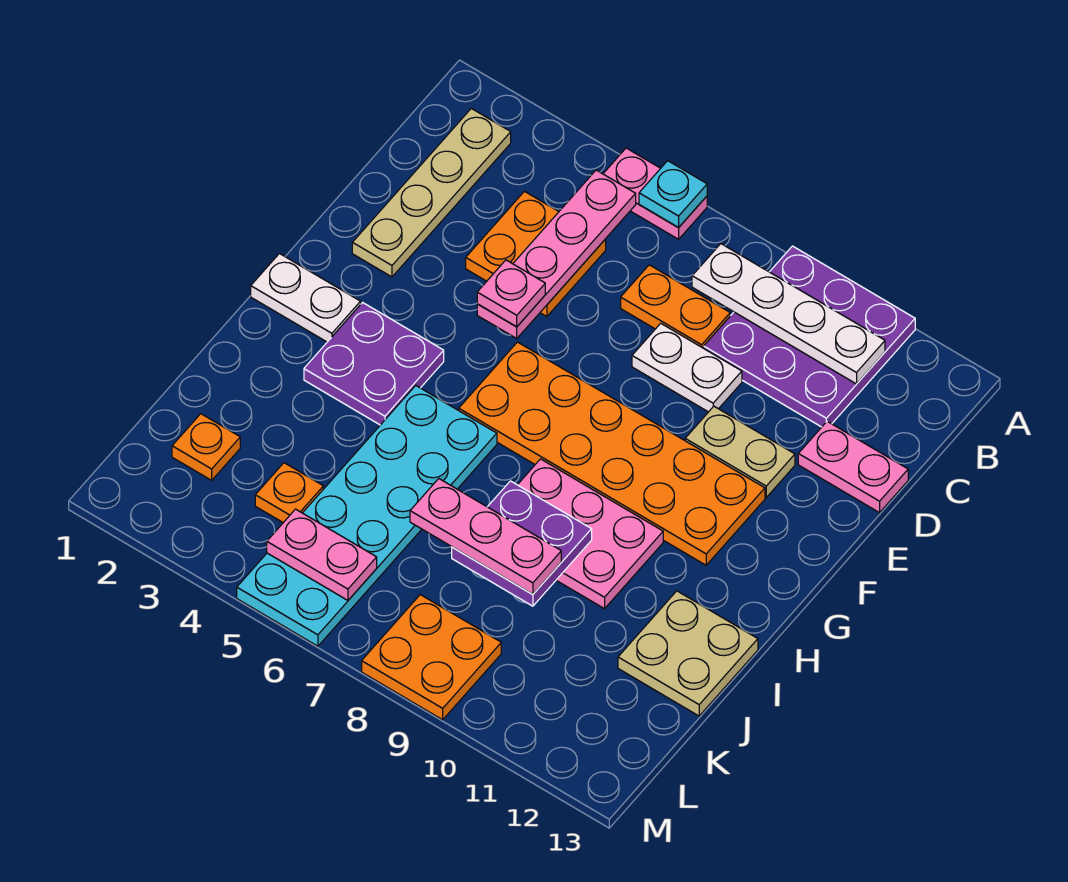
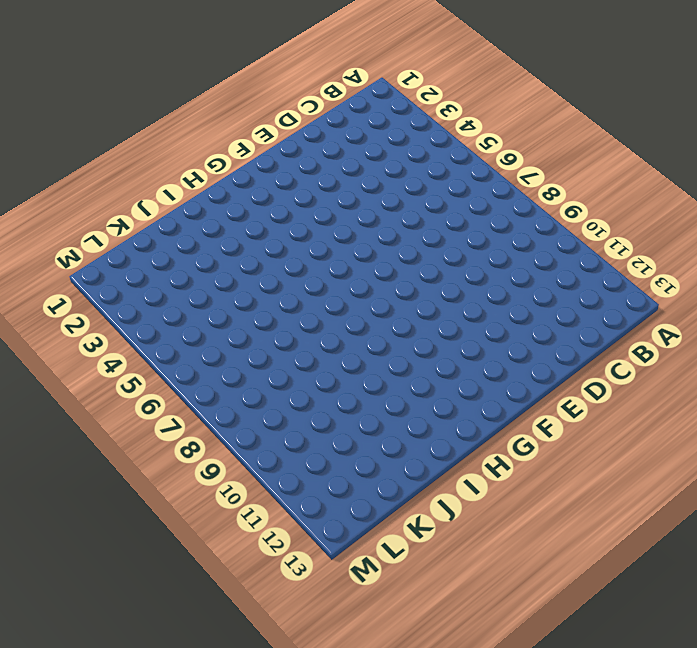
none -> pink plate A5:A6 level 1
none -> purple plate A9:C11 level 1
none -> tan plate B2:E2 level 1

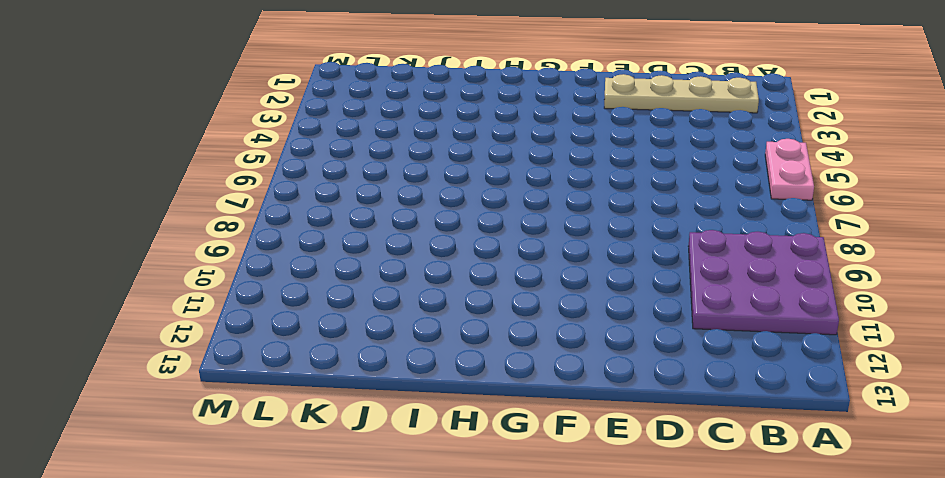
none -> orange plate C4:D5 level 1
none -> orange plate C7:C8 level 1
none -> white plate D8:D9 level 1

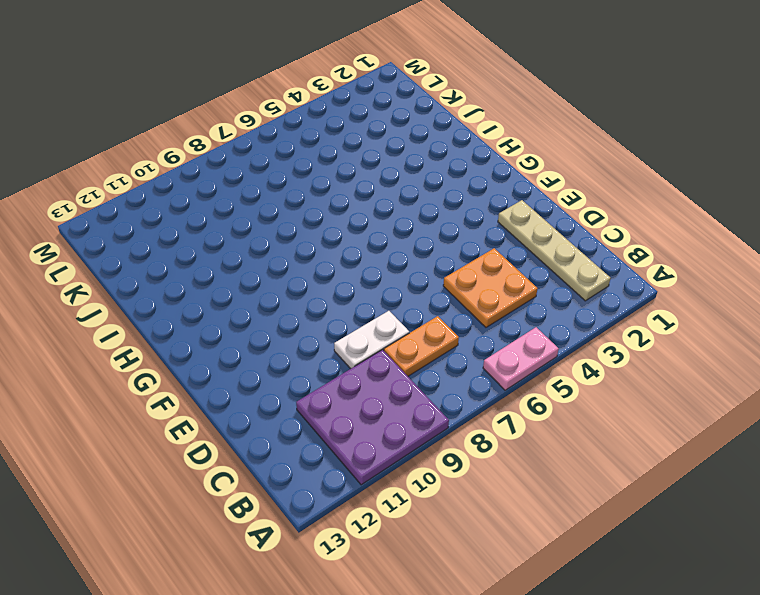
none -> pink plate D12:D13 level 1
none -> tan plate E10:E11 level 1
none -> orange plate F6:G11 level 1

